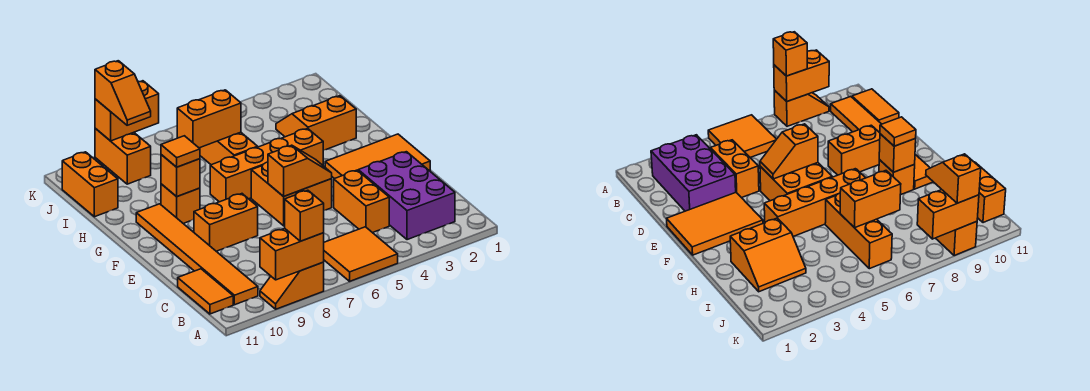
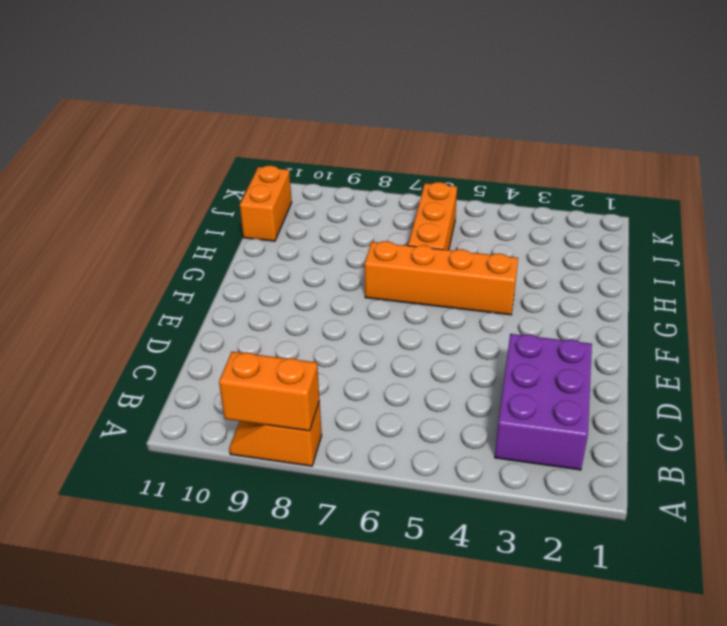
none -> orange tile A5:B6 level 1
none -> orange tile B10:G10 level 1
none -> orange tile B11:C11 level 1

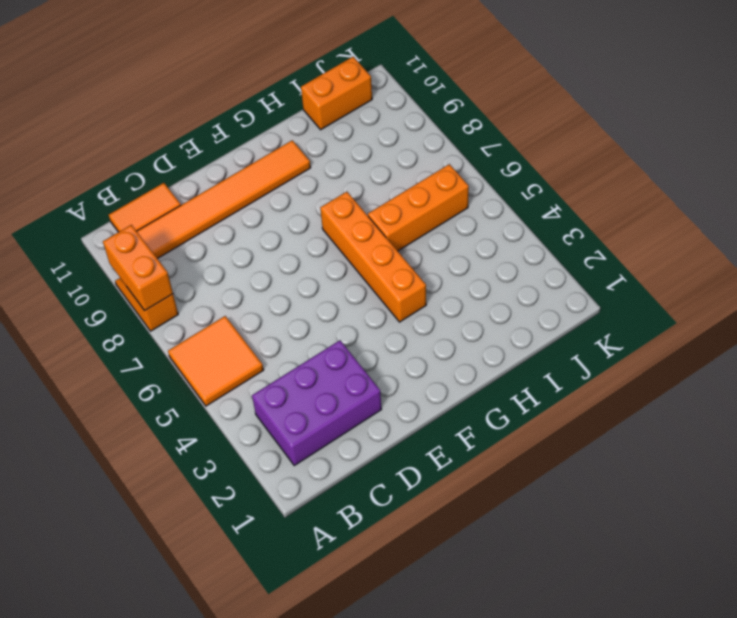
none -> orange brick C4:D4 level 1
none -> orange tile E1:F3 level 1
none -> orange brick E5:F6 level 1

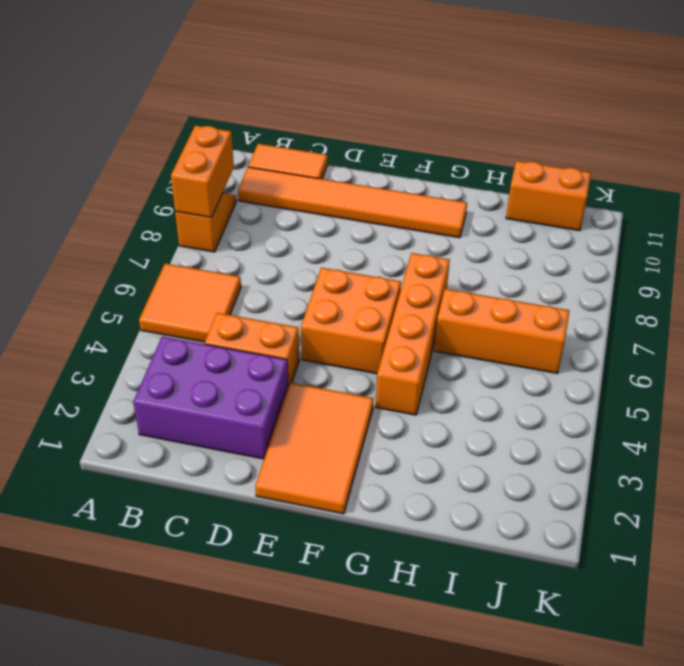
none -> orange brick E8:E9 level 1
none -> orange brick G9 level 1
none -> orange slope H2:I3 level 1 top H

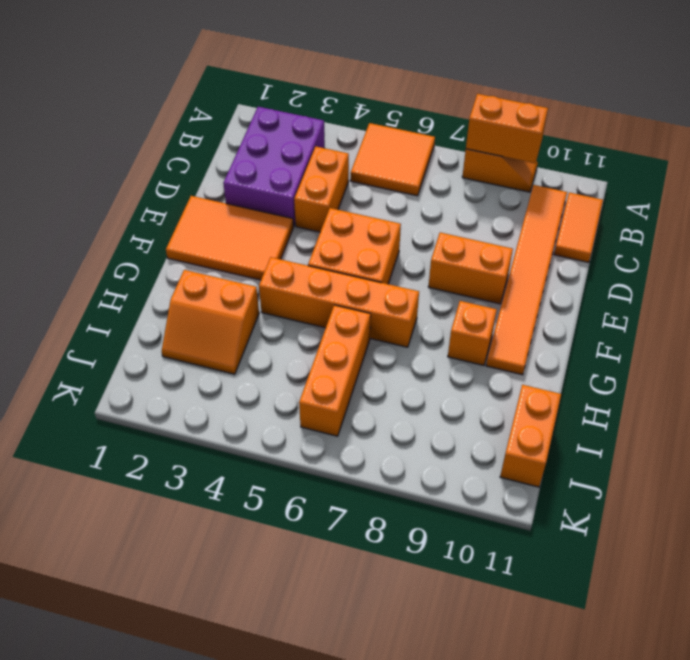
none -> orange brick J9:K9 level 1
none -> orange slope E5:E6 level 2 top 6
none -> orange brick G9 level 2

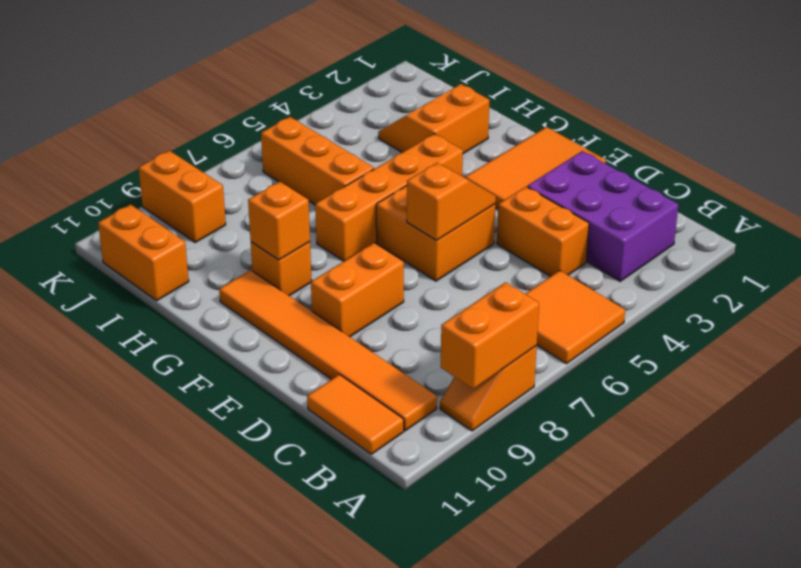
none -> orange brick I6:I7 level 2
none -> orange brick K8:K9 level 2
none -> orange brick A8 level 3

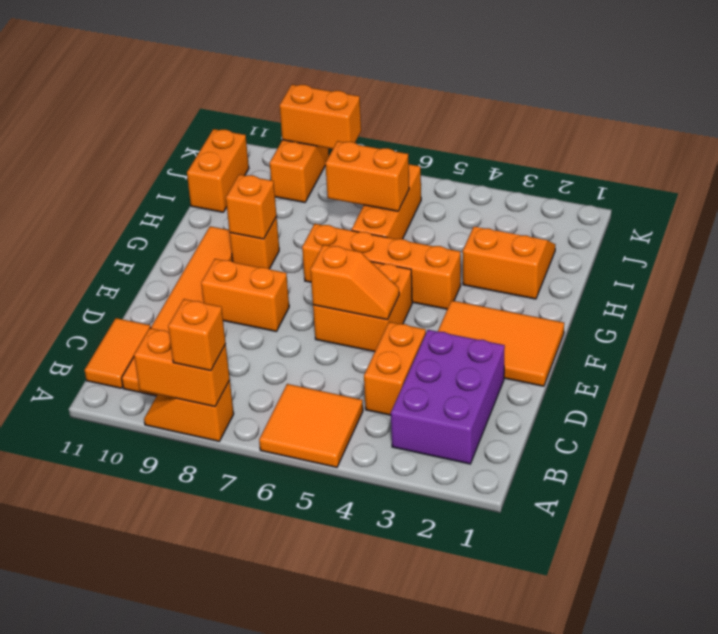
none -> orange tile G9 level 3
none -> orange slope J9:K9 level 3 top K

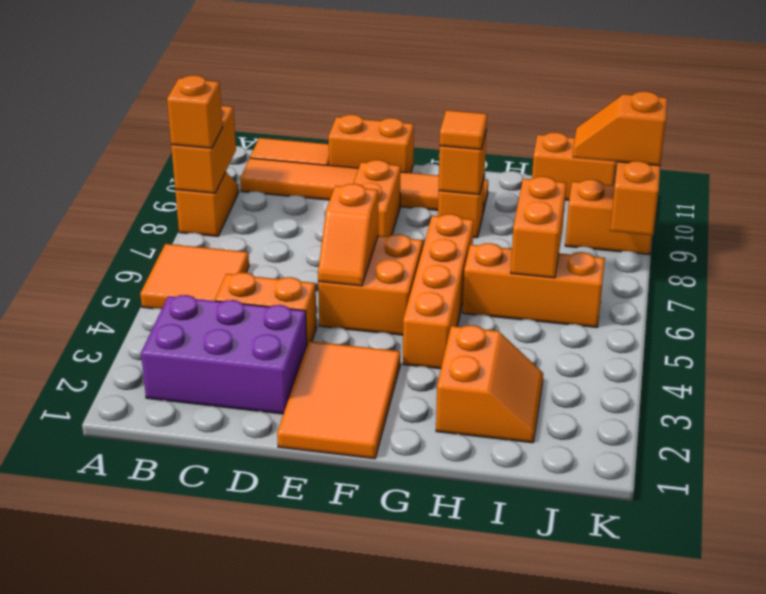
orange brick D11:E11 level 1 -> none

